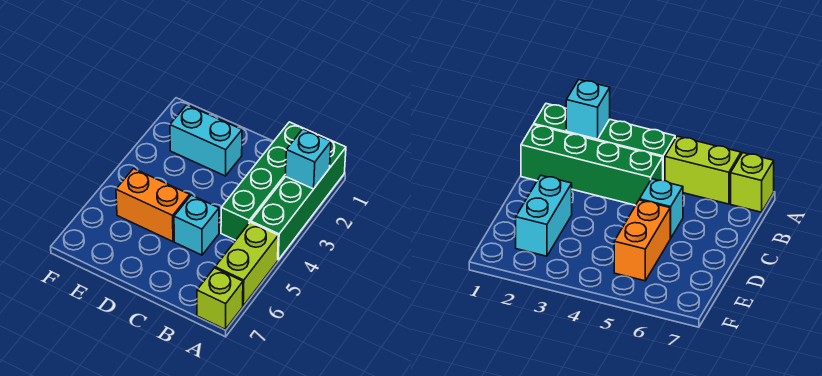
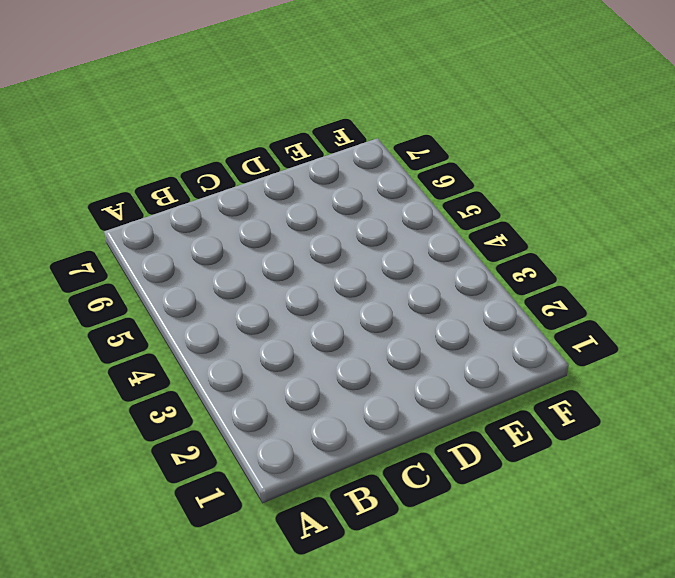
none -> green brick A1:A4 level 1
none -> lime brick A5:A6 level 1

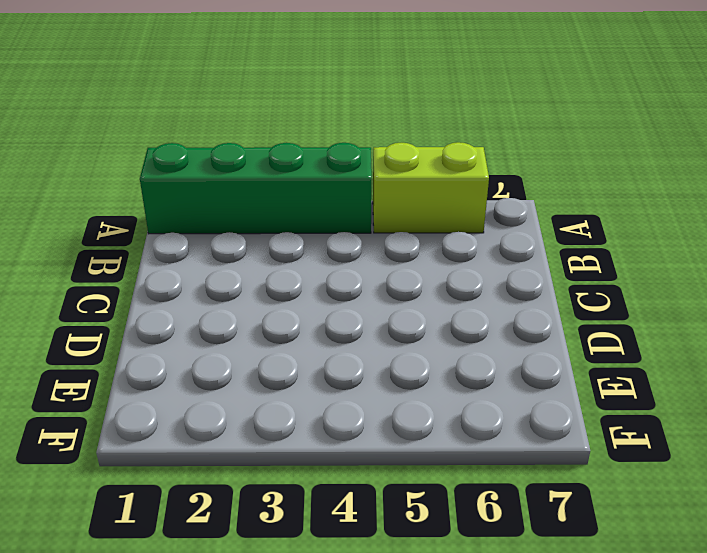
none -> lime brick A7 level 1
none -> green brick B1:B4 level 1

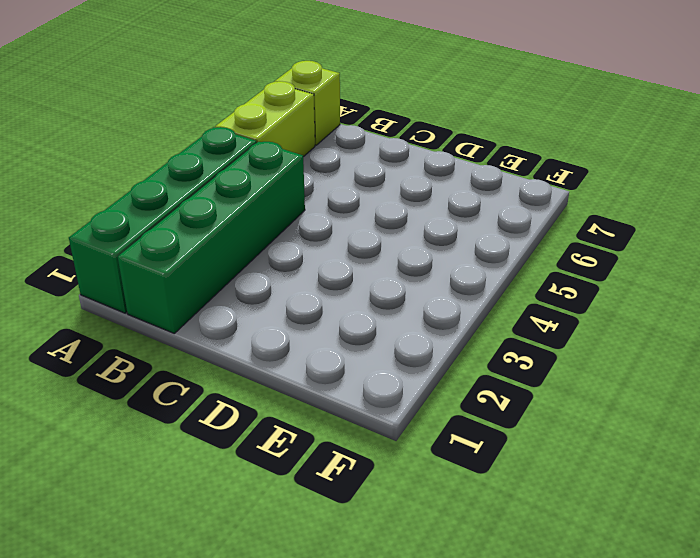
none -> cyan brick C5 level 1
none -> cyan brick D2:E2 level 1

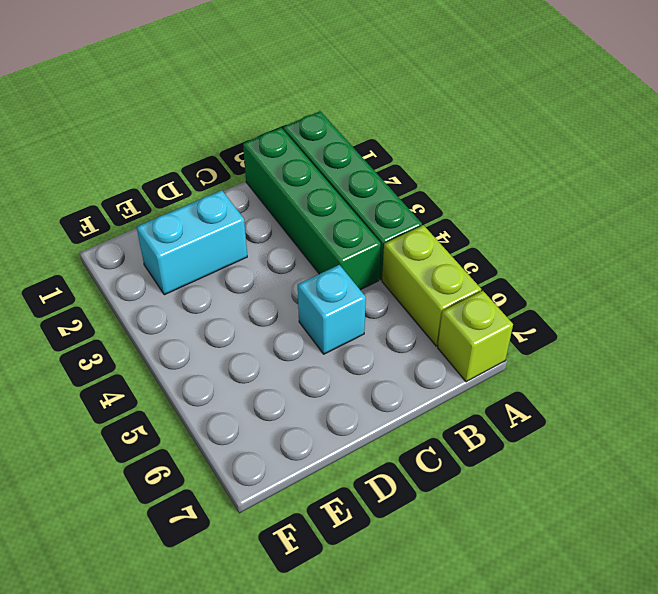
none -> orange brick D5:E5 level 1
none -> cyan brick A2 level 2

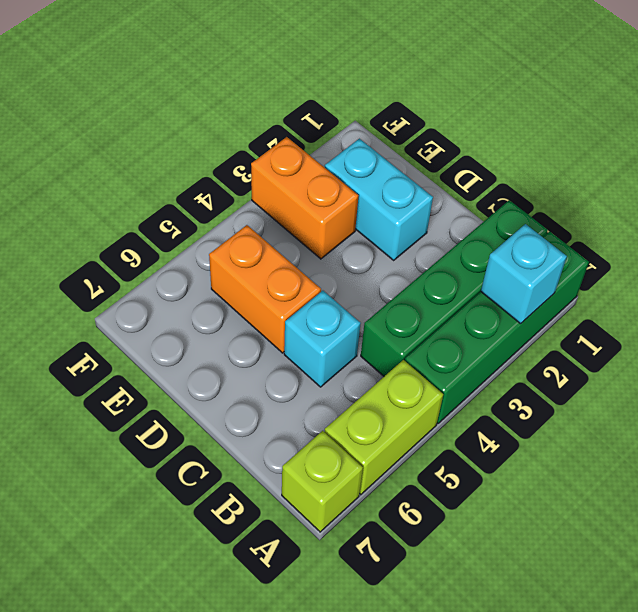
orange brick E3:F3 level 1 -> none

